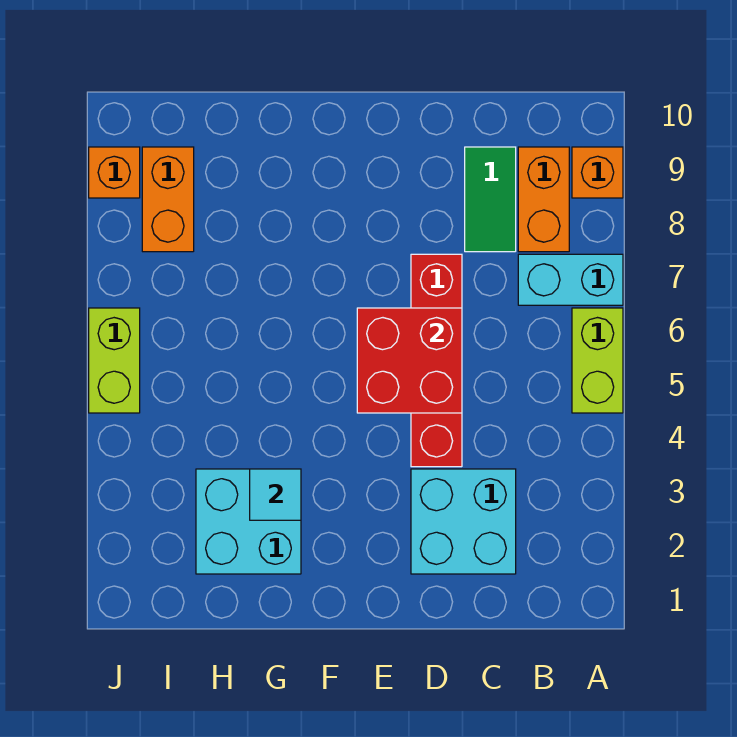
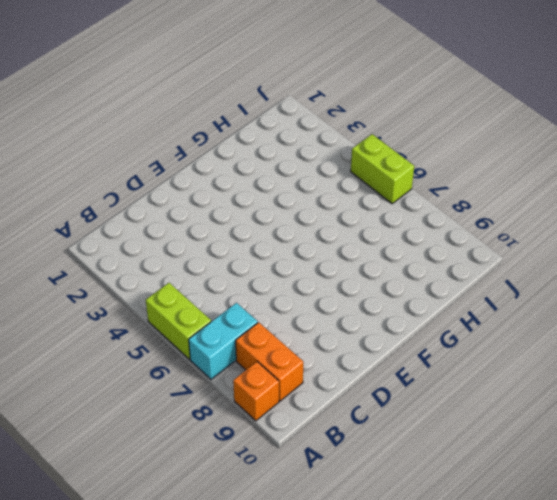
none -> cyan brick C2:D3 level 1
none -> green tile C8:C9 level 1
none -> red brick D4:D7 level 1

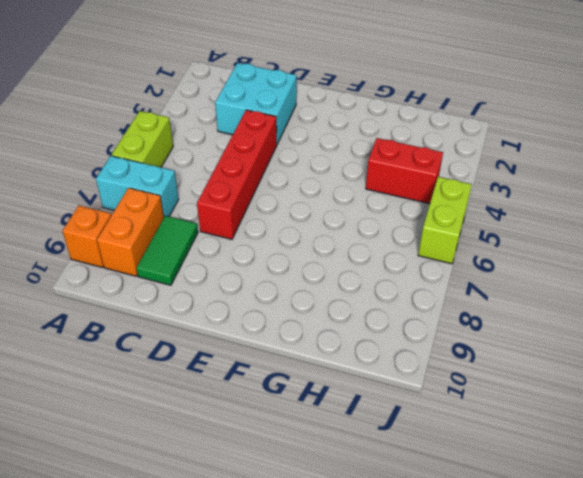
red brick H4:I4 level 1 -> none
none -> cyan brick G2:H3 level 1
none -> orange brick I8:I9 level 1
none -> orange brick J9 level 1

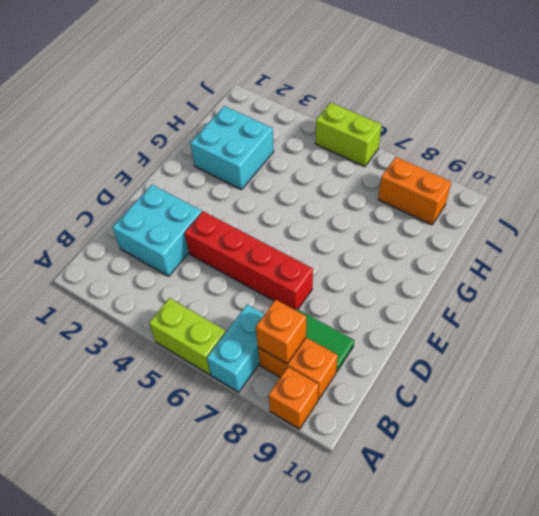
orange brick B8 level 2 -> orange brick J9 level 1
none -> red brick D5:E6 level 2
none -> cyan tile G3 level 2

